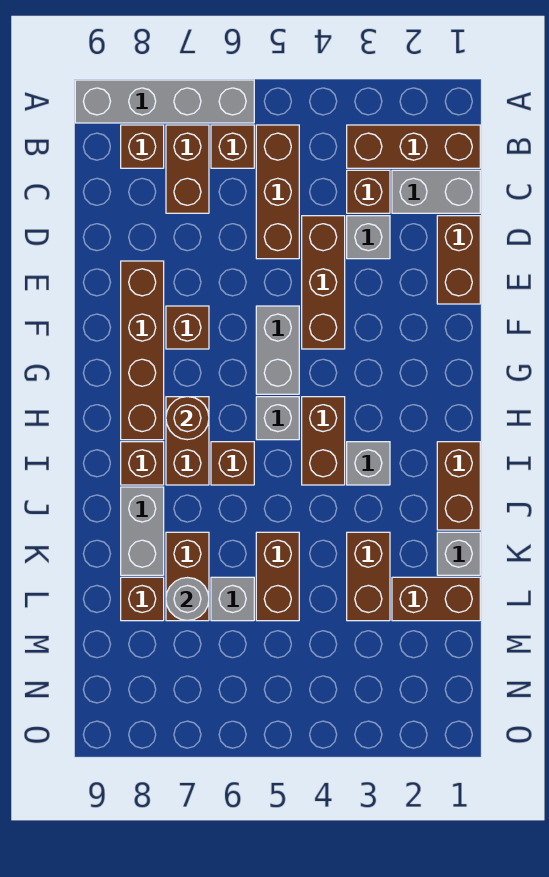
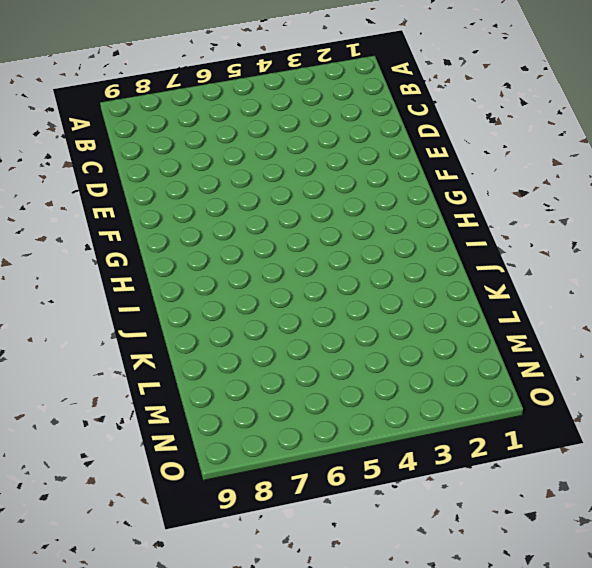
none -> grey brick A6:A9 level 1
none -> brown brick B1:B3 level 1
none -> brown brick B5:D5 level 1
none -> brown brick B6 level 1

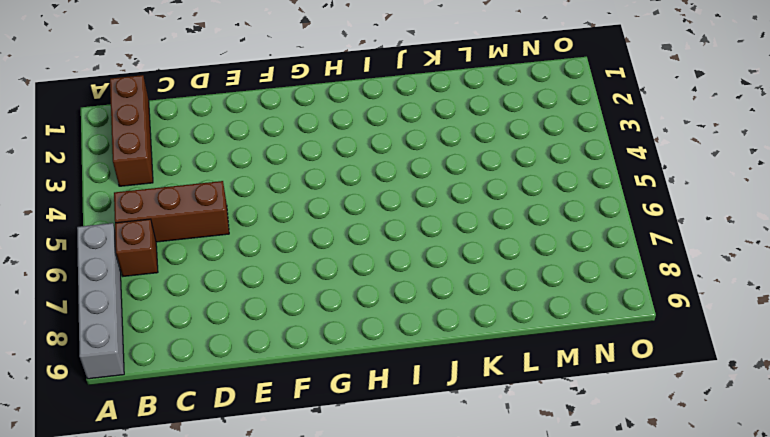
none -> brown brick B7:C7 level 1
none -> brown brick B8 level 1
none -> grey brick C1:C2 level 1
none -> brown brick C3 level 1

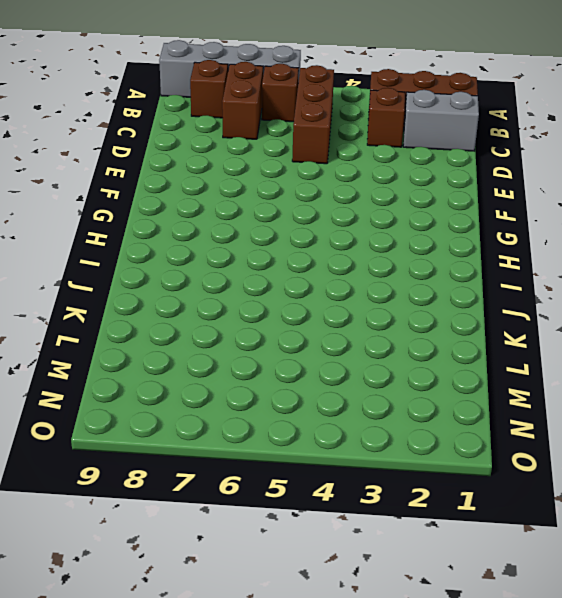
none -> brown brick D1:E1 level 1
none -> grey brick D3 level 1
none -> brown brick D4:F4 level 1
none -> brown brick E8:H8 level 1

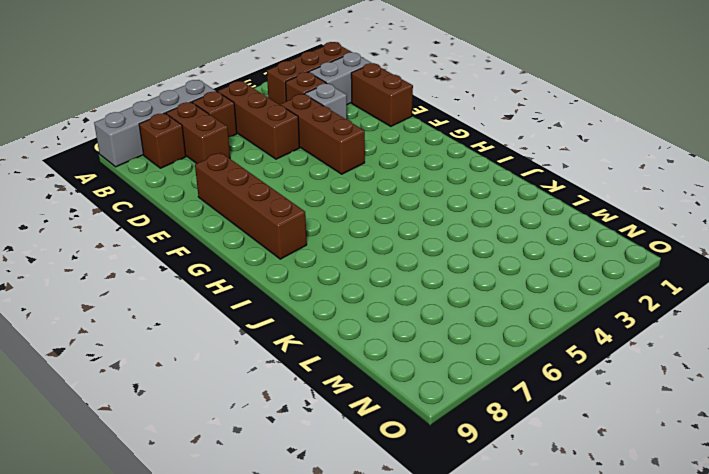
none -> grey brick F5:G5 level 1
none -> brown brick F7 level 1
none -> brown brick H4:I4 level 1
none -> grey brick H5 level 1

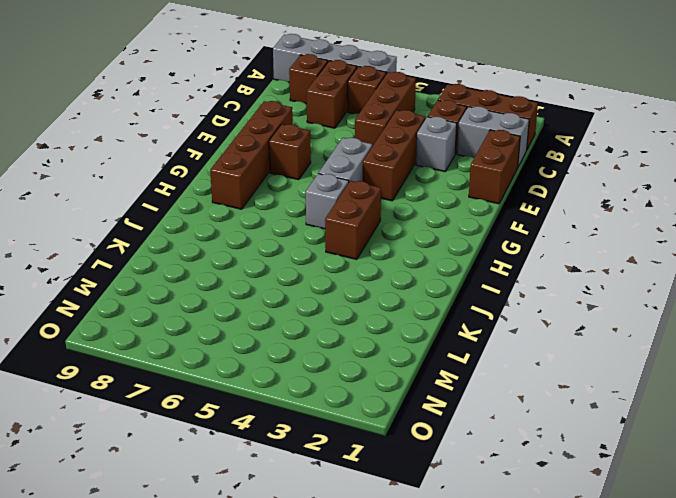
none -> brown brick H7:I7 level 1
none -> brown brick I1:J1 level 1
none -> grey brick I3 level 1
none -> brown brick I6 level 1

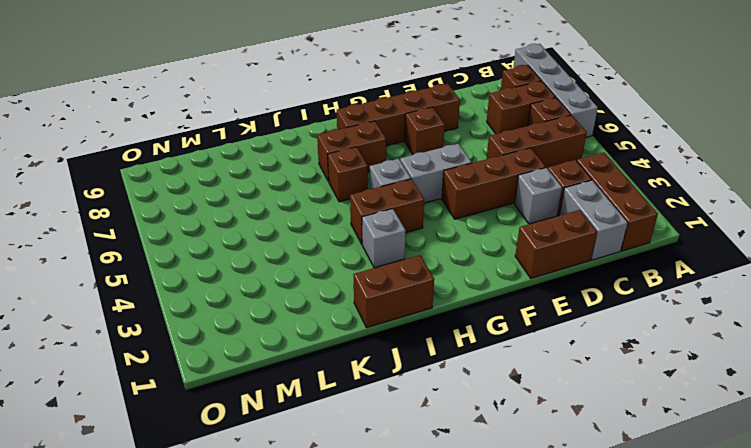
none -> brown brick I8 level 1
none -> grey brick J8:K8 level 1
none -> grey brick K1 level 1
none -> brown brick K3:L3 level 1

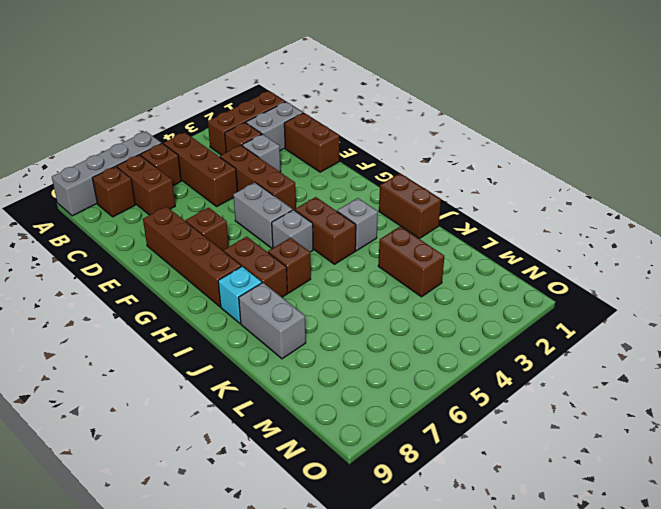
cyan brick I8 level 1 -> brown brick I8 level 1
none -> grey brick K1 level 1
none -> brown brick K5:L5 level 1
none -> brown brick K7:L7 level 1
none -> brown brick L1:L2 level 1

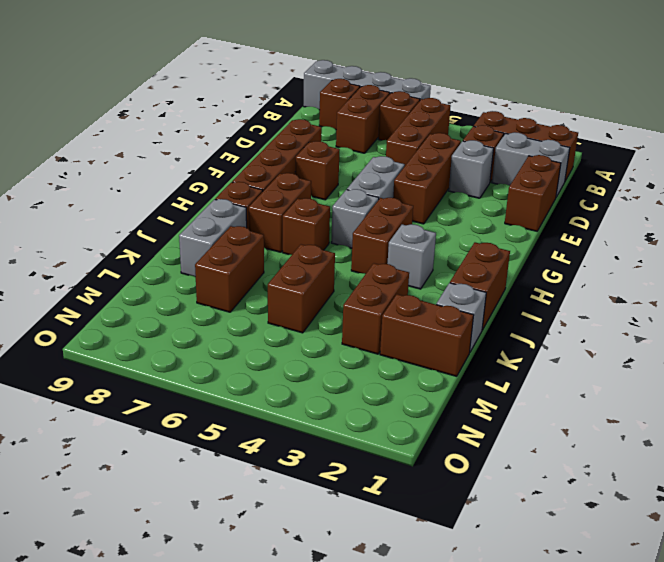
none -> grey brick L6 level 1
none -> brown brick L8 level 1
none -> brown round brick H7 level 2
none -> grey round brick L7 level 2

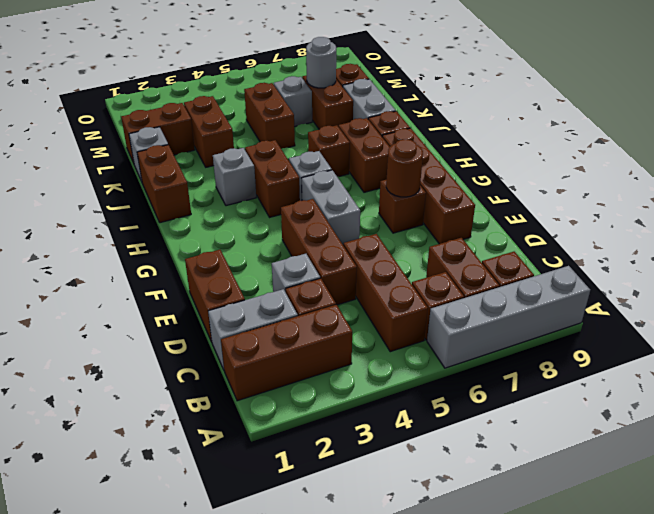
brown round brick F7 level 2 -> brown round brick H7 level 2

